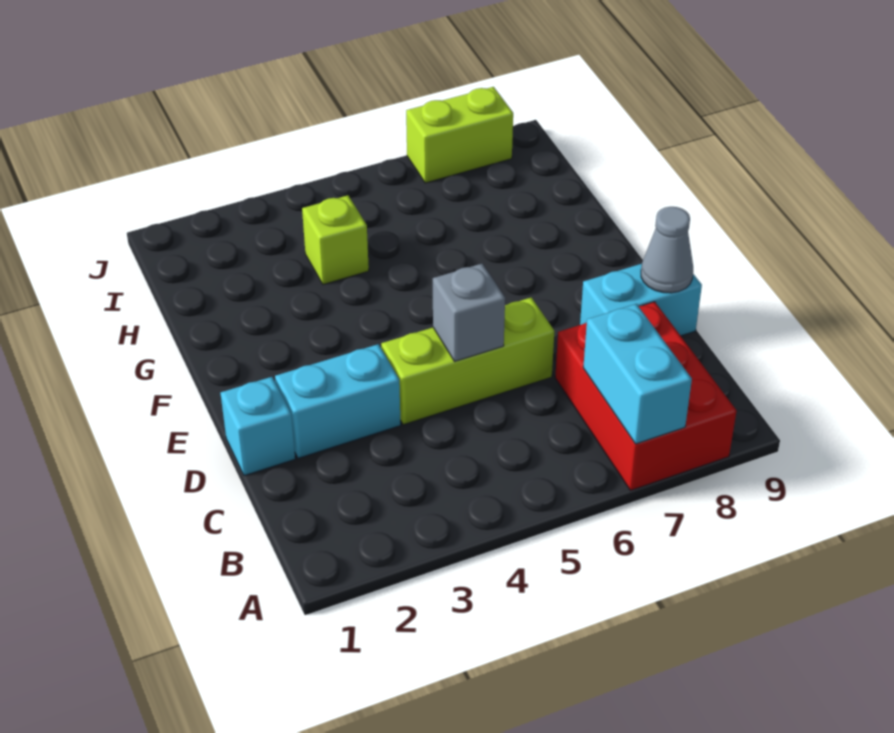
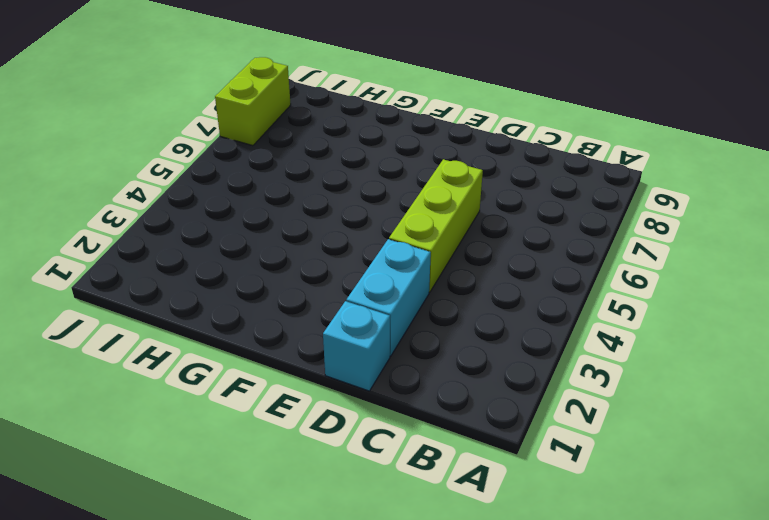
none -> red brick A7:C8 level 1
none -> cyan brick D8:D9 level 1

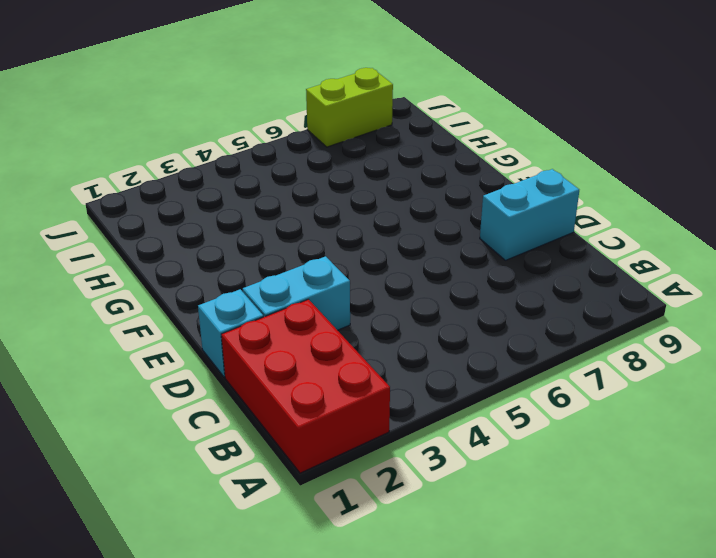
red brick A1:C2 level 1 -> red brick A7:C8 level 1
none -> lime brick D4:D6 level 1
none -> lime brick H4 level 1

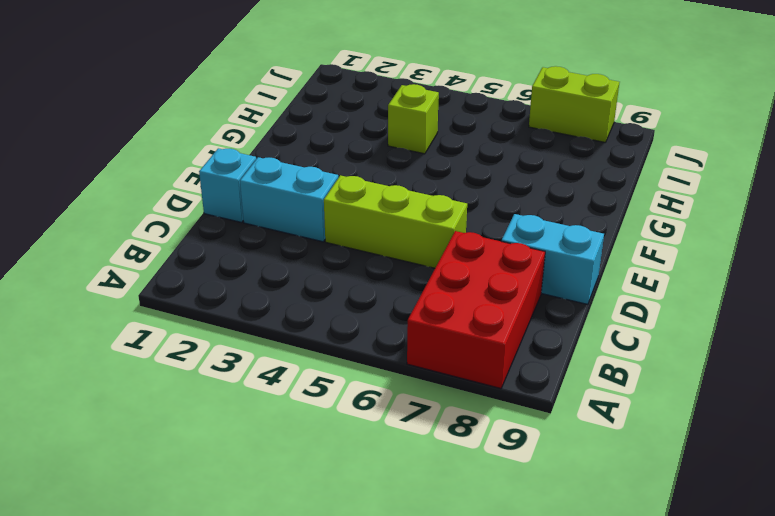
none -> cyan brick A7:B7 level 2
none -> grey brick D5 level 2

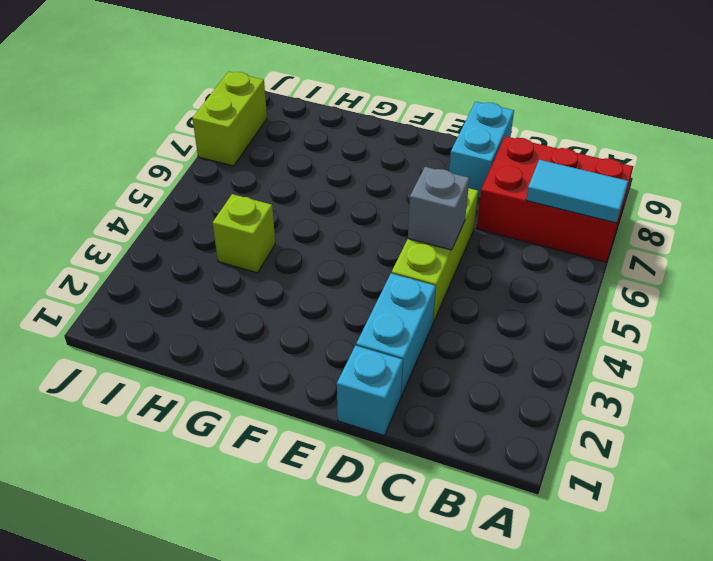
cyan tile A7:B7 level 2 -> cyan brick A7:B7 level 2
none -> grey cone D9 level 2

